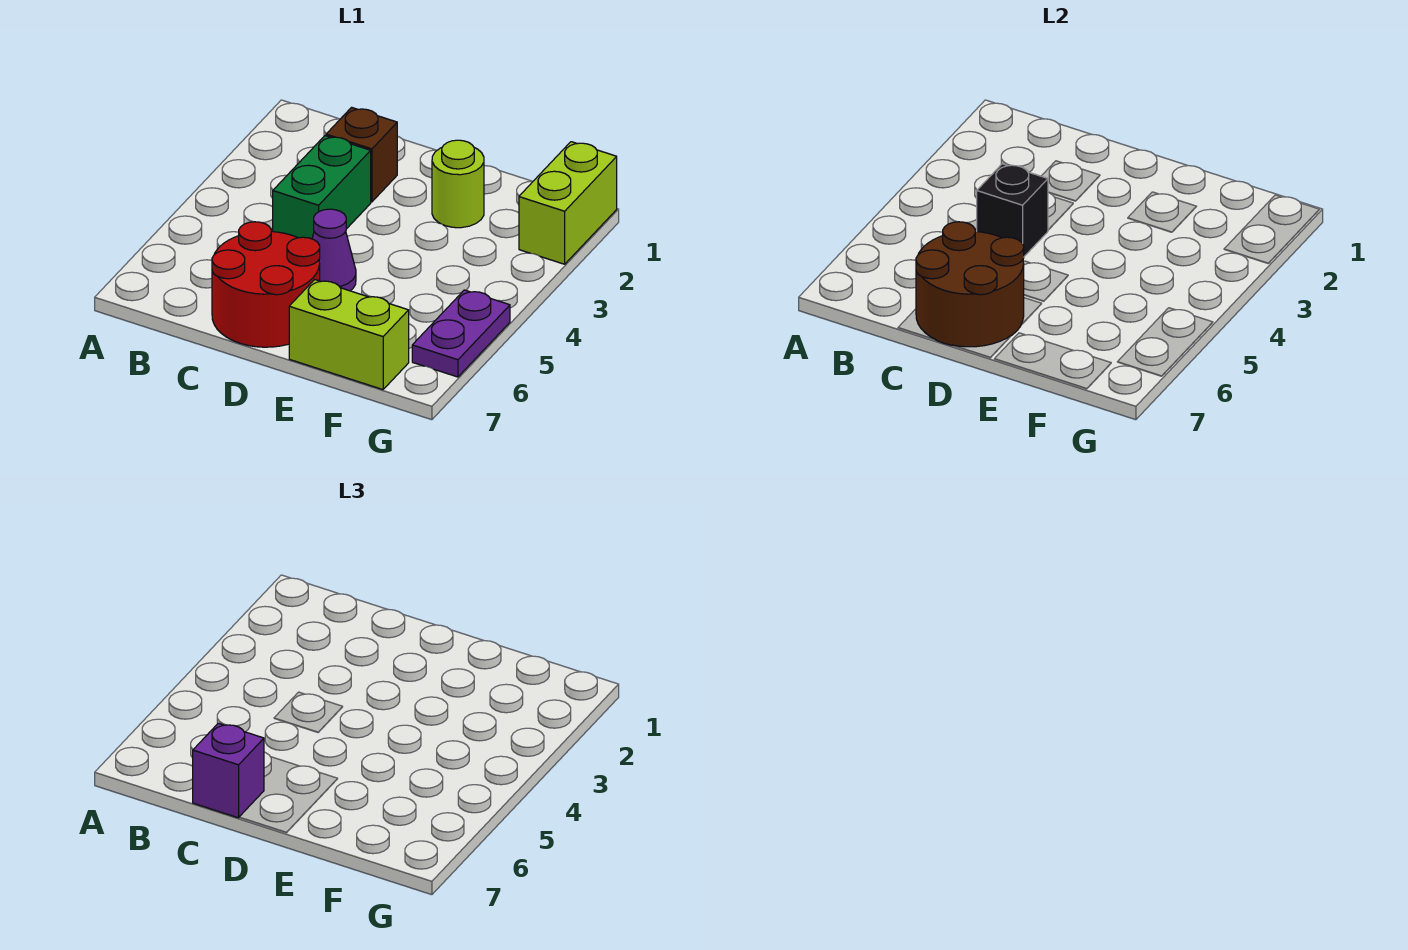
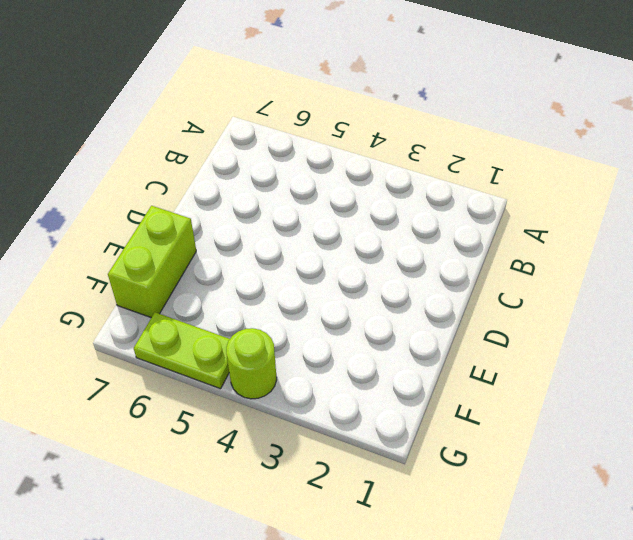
lime round brick G4 level 1 -> lime round brick E2 level 1
lime plate G5:G6 level 1 -> purple plate G5:G6 level 1
none -> brown brick C2 level 1
none -> green brick C3:C4 level 1

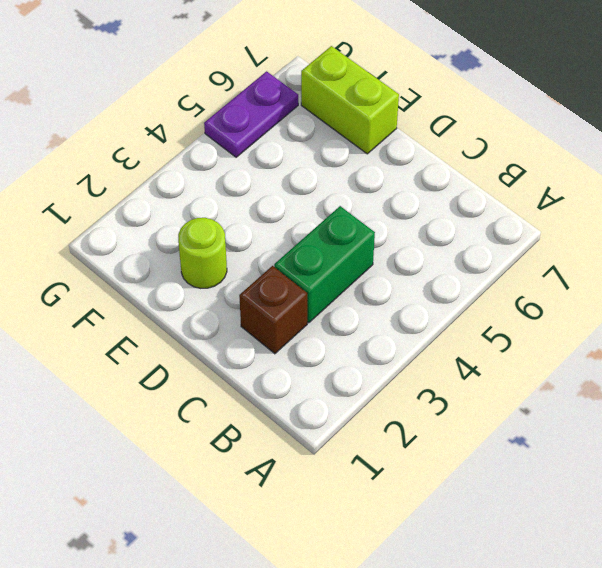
none -> red round brick C6:D7 level 1
none -> purple cone D5 level 1

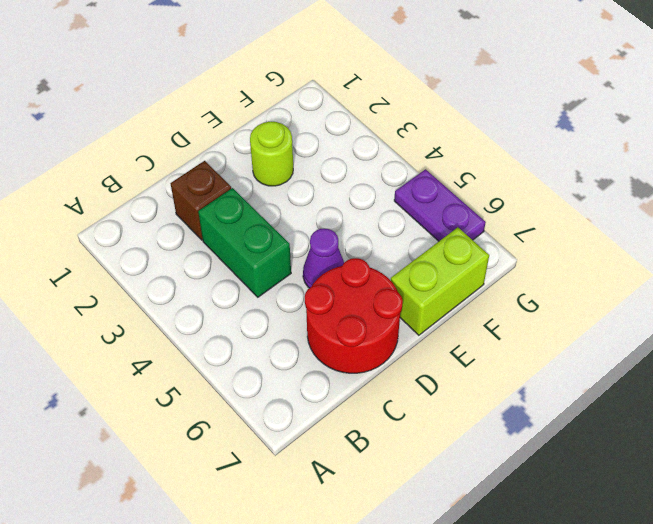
none -> lime brick G1:G2 level 1
none -> black brick C4 level 2

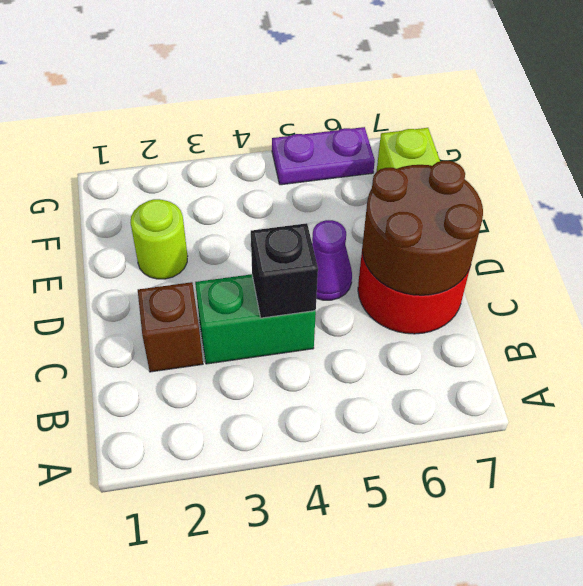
none -> lime brick G1:G2 level 1
none -> purple brick C7 level 3

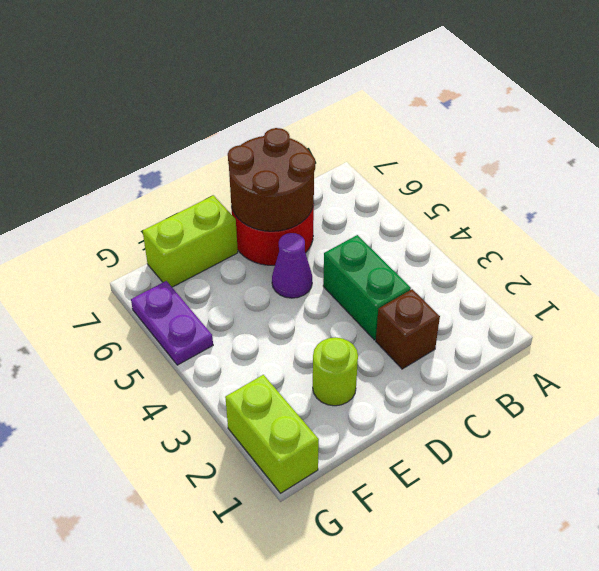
none -> black brick C4 level 2
none -> purple brick C7 level 3

